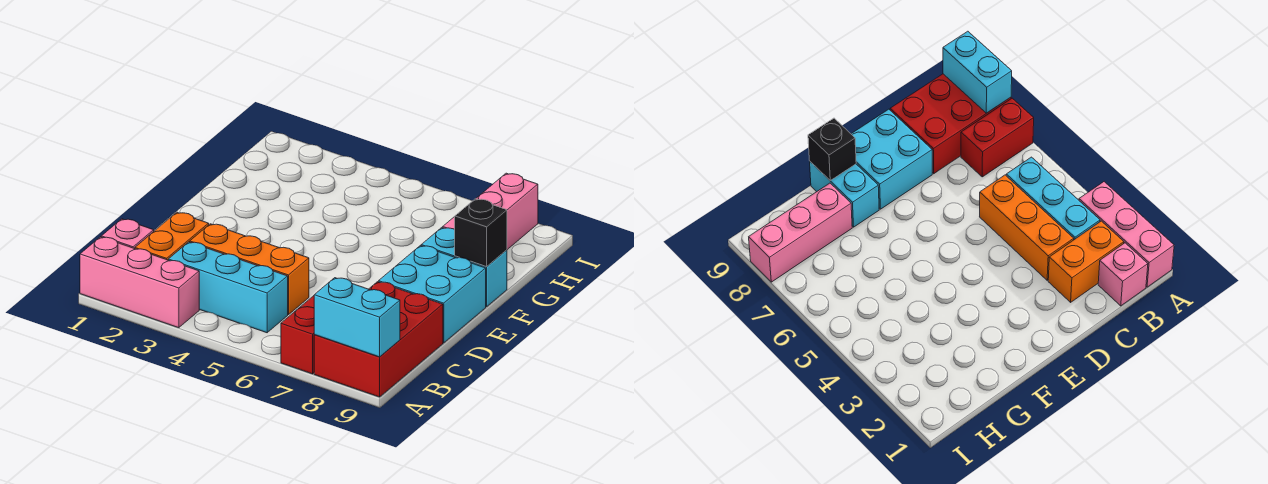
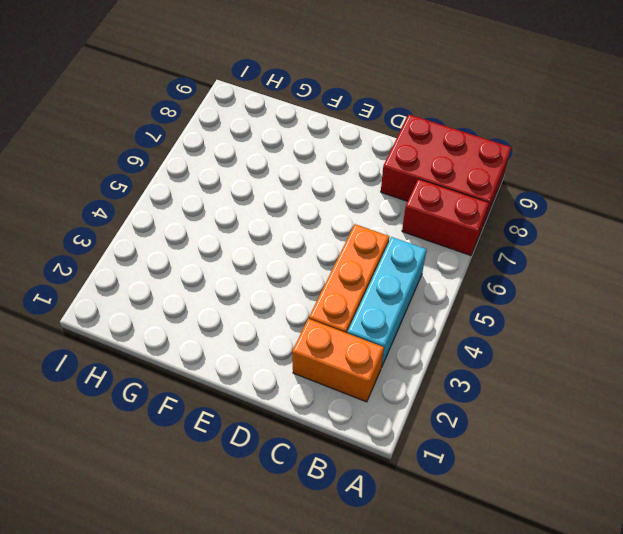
none -> pink brick A1:A3 level 1
none -> pink brick B1 level 1
none -> cyan brick D8:E9 level 1

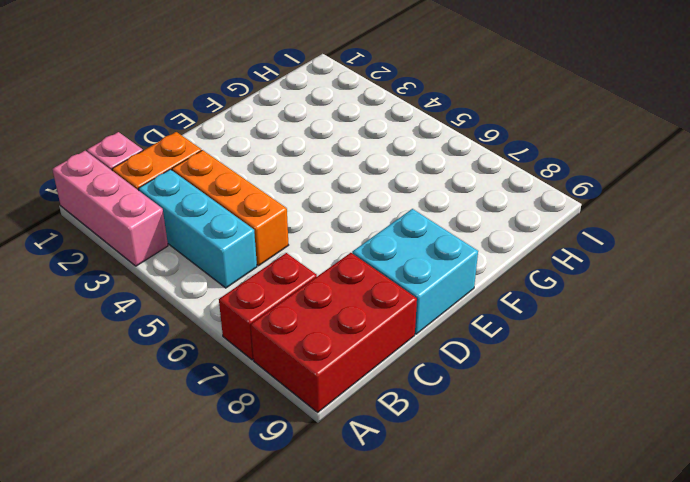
none -> cyan brick F8:F9 level 1
none -> pink brick G8:I8 level 1
none -> cyan brick A8:A9 level 2

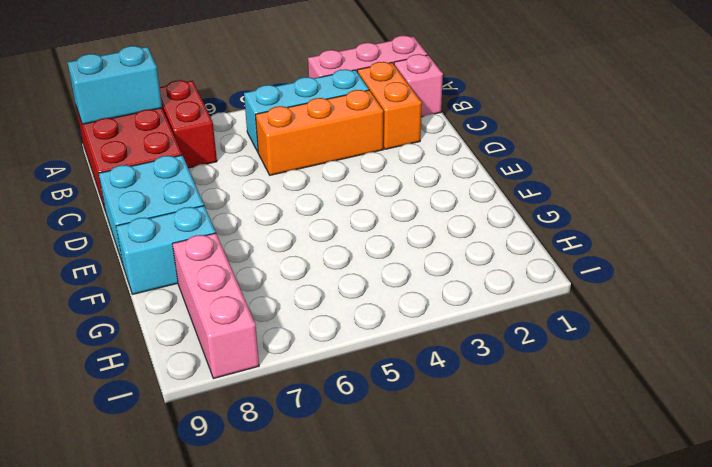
none -> black brick F9 level 2

